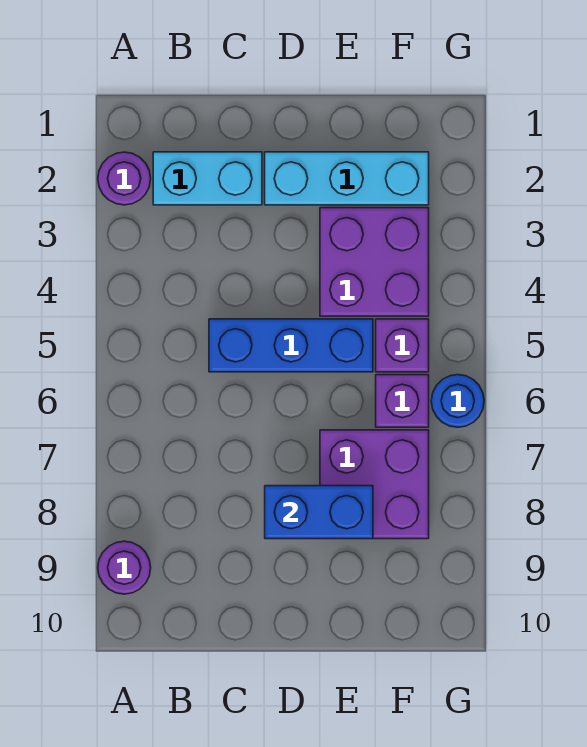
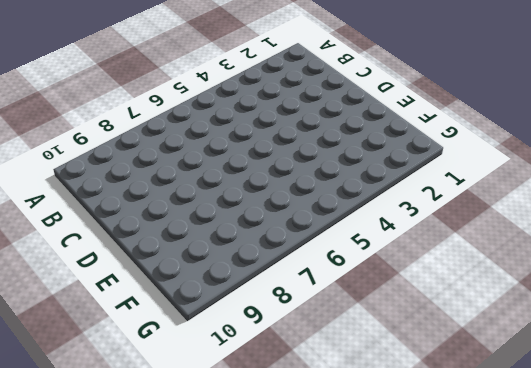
none -> purple round brick A2 level 1
none -> purple round brick A9 level 1

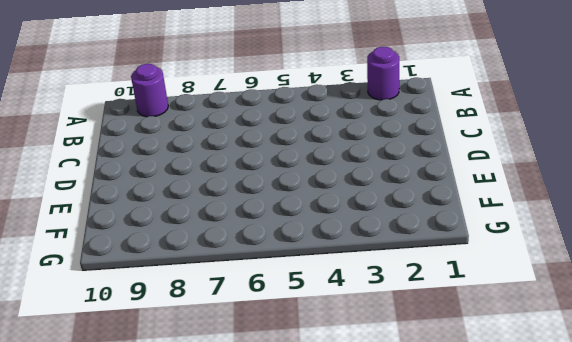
none -> cyan brick B2:C2 level 1
none -> blue brick C5:E5 level 1

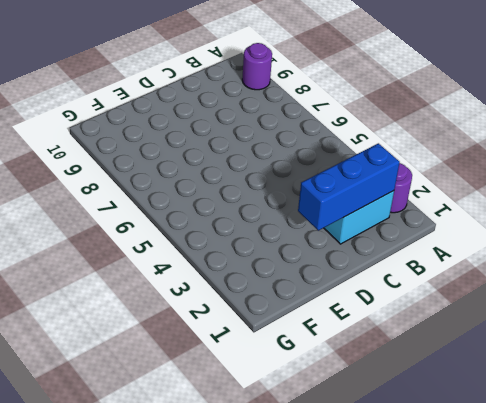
blue brick B2:D2 level 2 -> blue brick C5:E5 level 1
none -> cyan brick D2:F2 level 1
none -> purple brick E3:F4 level 1

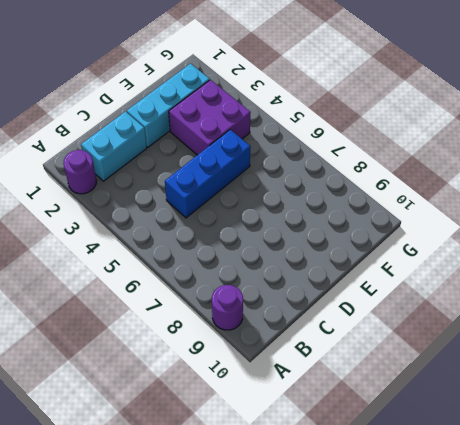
none -> purple brick E7:F8 level 1
none -> purple brick F5 level 1

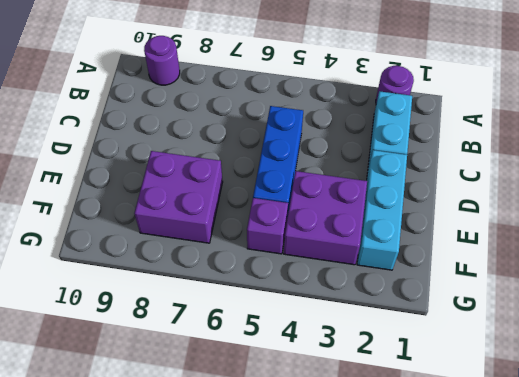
none -> purple brick F6 level 1
none -> blue round brick G6 level 1

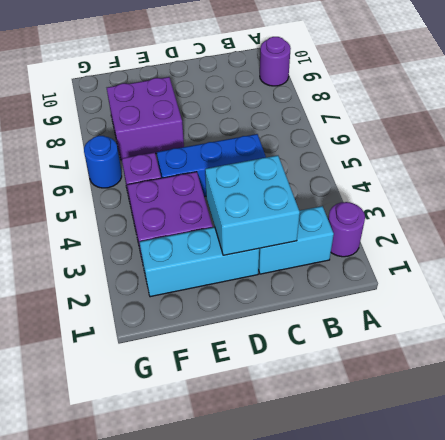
cyan brick C2:D3 level 2 -> none
none -> purple brick F6 level 1
none -> blue brick D8:E8 level 2

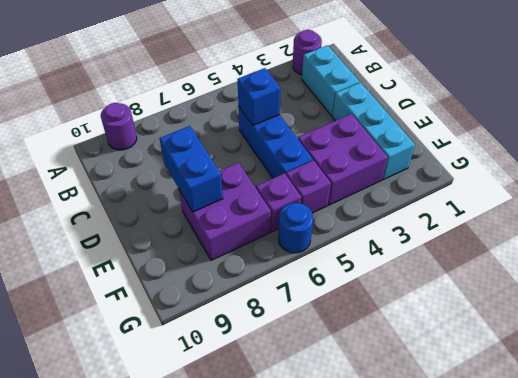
blue brick C5 level 2 -> none

